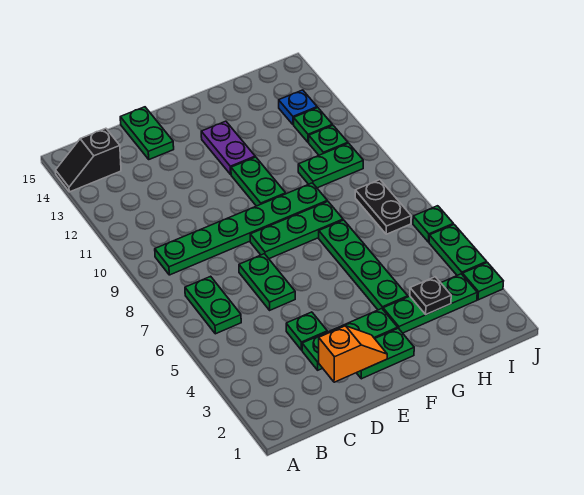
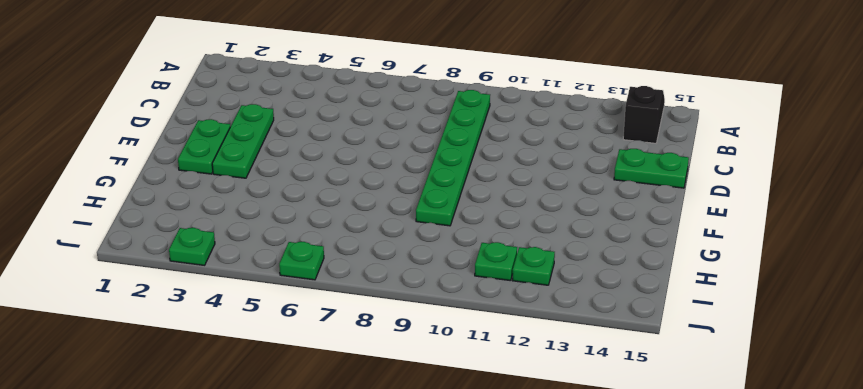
none -> green plate B6:B7 level 1
none -> green plate D4 level 1
none -> green plate D6:D7 level 1

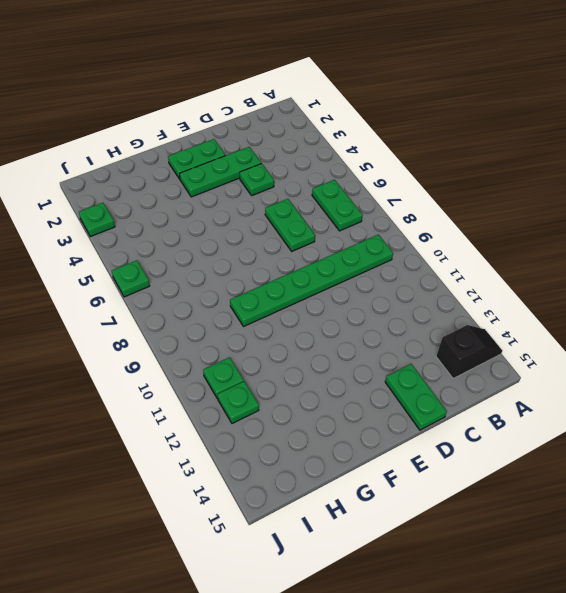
none -> green plate E8:G8 level 1
none -> green plate F10:F11 level 1
none -> purple plate F12:F13 level 1

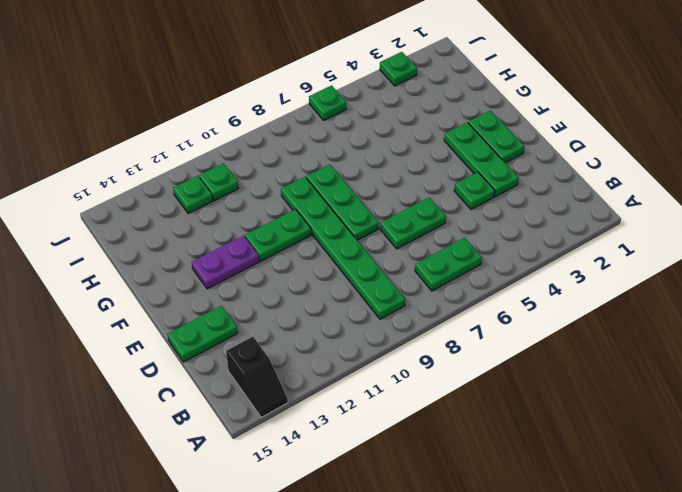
none -> green plate G3:I3 level 1
none -> green plate G4:G7 level 1
none -> green plate H10:I10 level 1

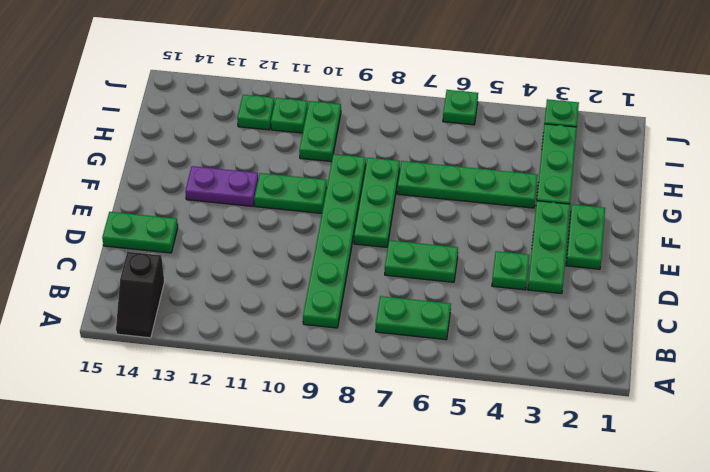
none -> black plate I7:I8 level 1
none -> blue plate I13 level 1
none -> green plate J4:J5 level 1

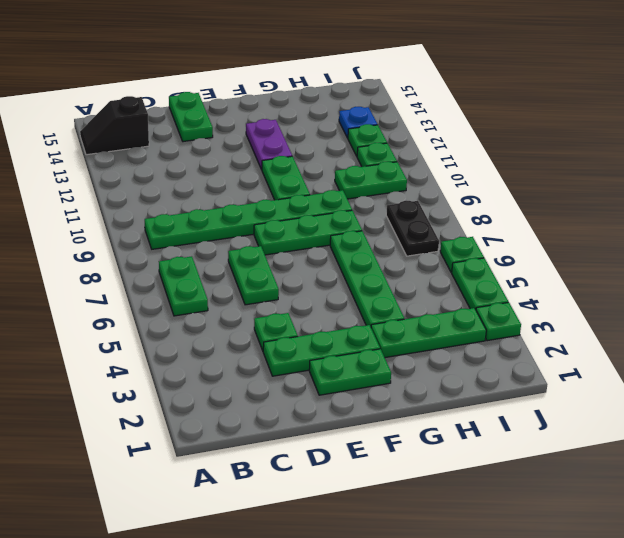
none -> orange slope D2:E2 level 2 top D
none -> black plate H3 level 2

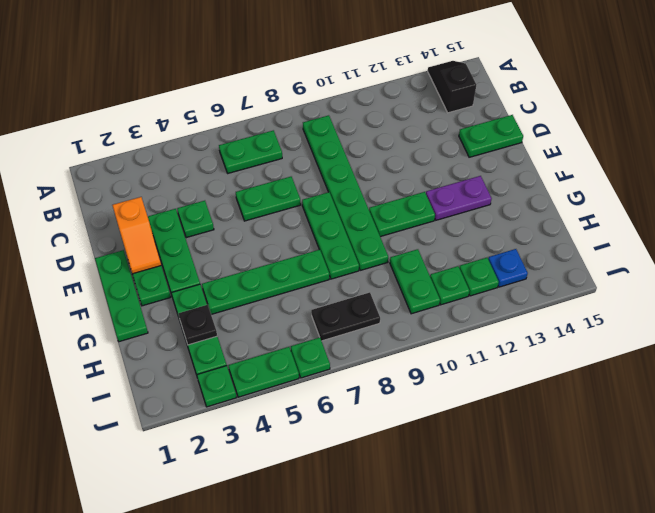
green plate E1:G1 level 1 -> none

